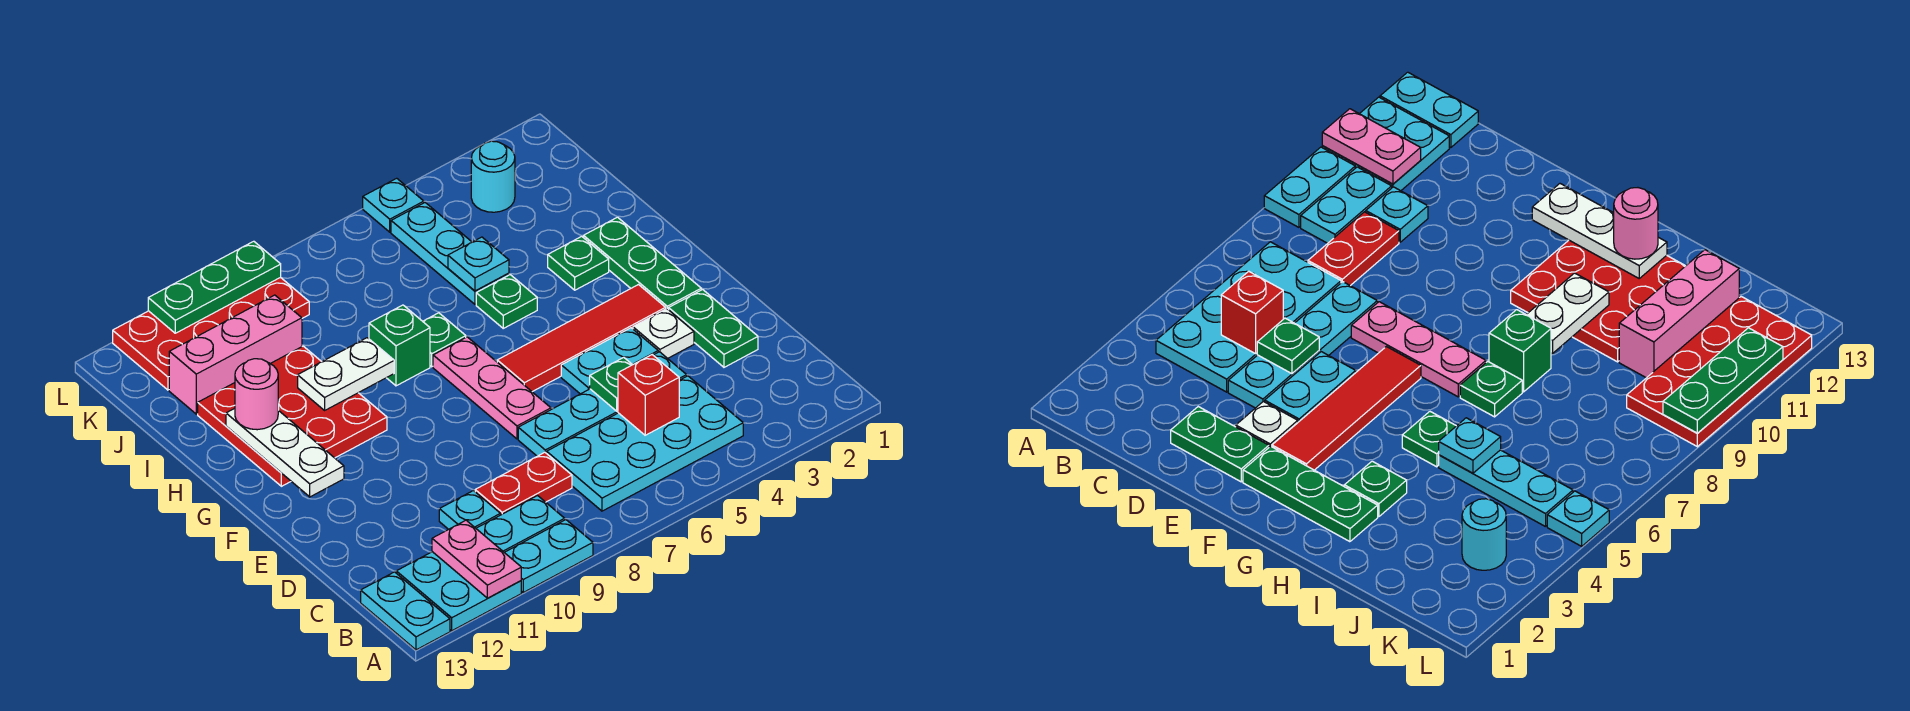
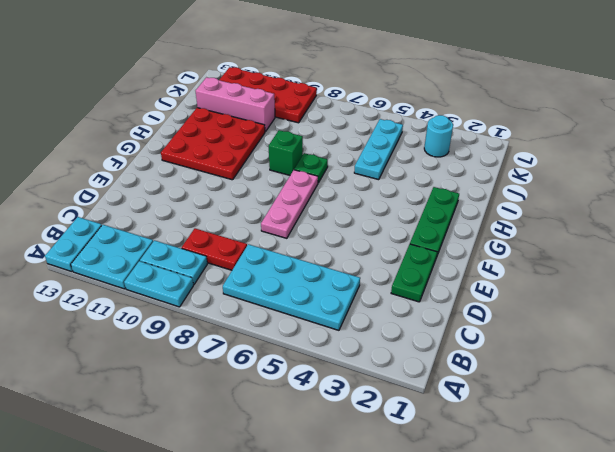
none -> cyan plate C10 level 1
none -> cyan plate D4:D7 level 1
none -> white plate E3 level 1
none -> cyan plate E4:E5 level 1

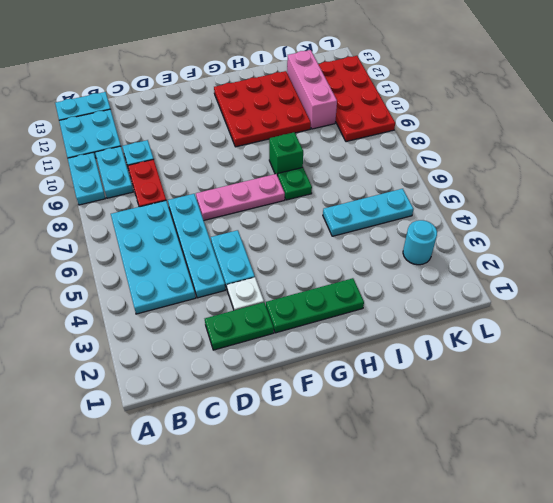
none -> red tile F3:F6 level 1
none -> green plate H3 level 1
none -> green plate H5 level 1
none -> cyan plate L5 level 1

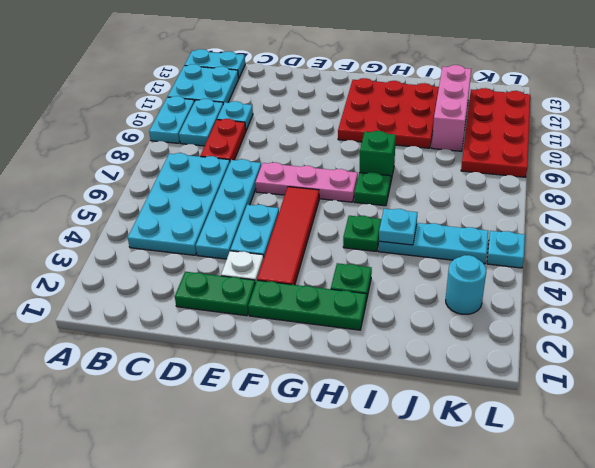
none -> pink plate A11:B11 level 2
none -> red brick C5 level 2
none -> green plate D5 level 2
none -> white plate F12:H12 level 2

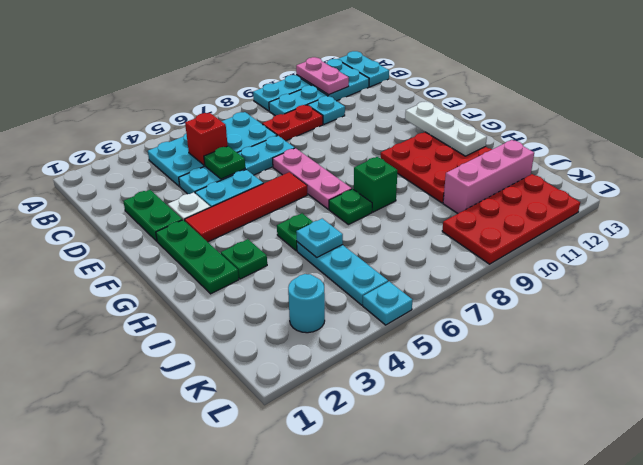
none -> white plate H9:H10 level 2
none -> green plate L9:L11 level 2
none -> pink round brick H12 level 3

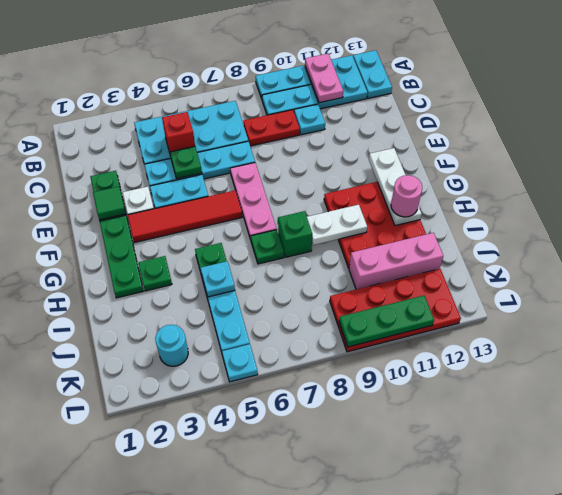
green tile E2 level 2 -> none

